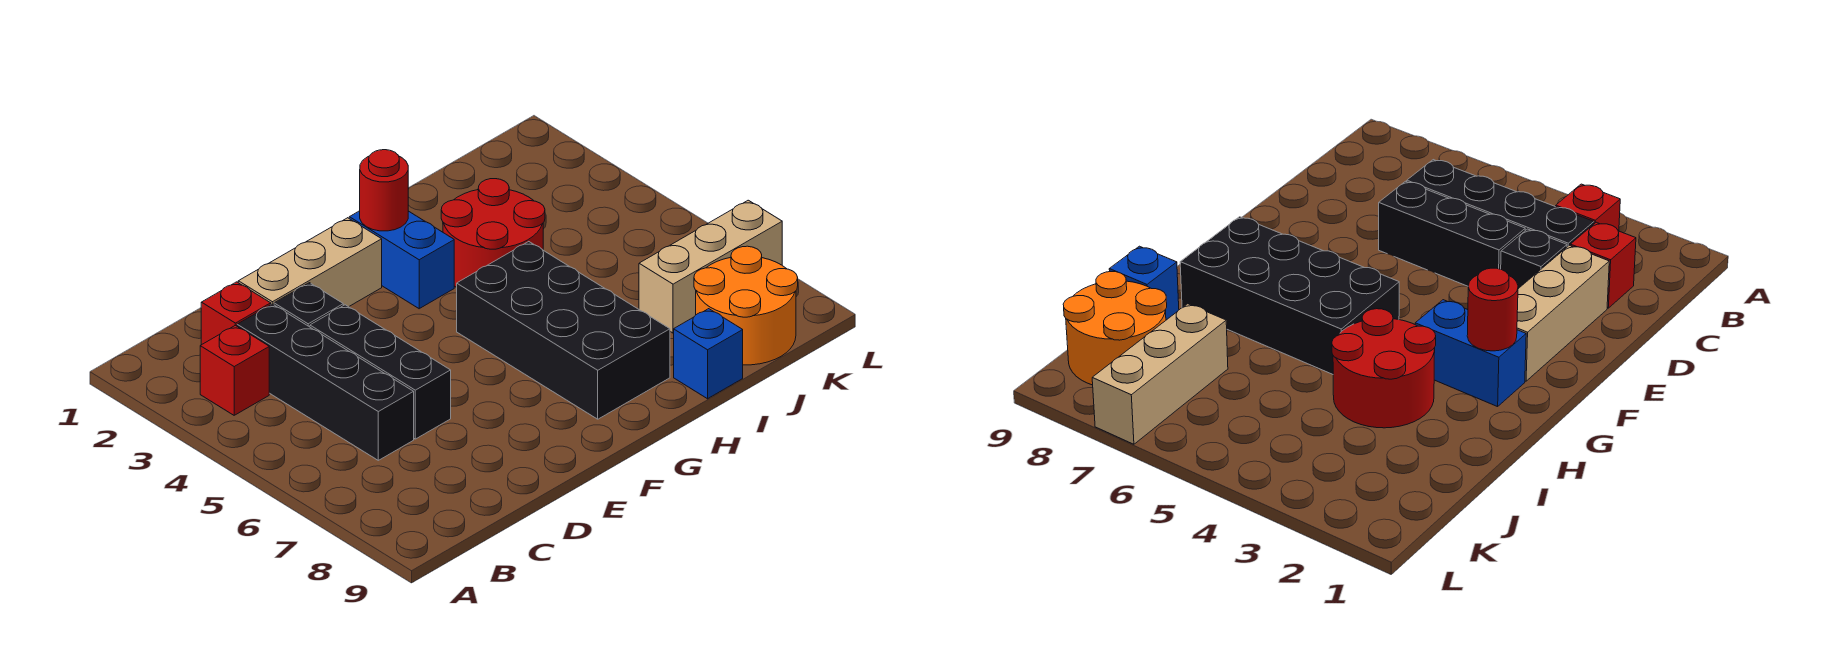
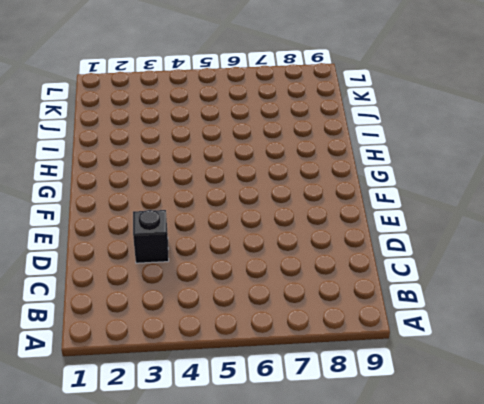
none -> red brick B3 level 1
none -> red brick C2 level 1
none -> black brick C3:C6 level 1

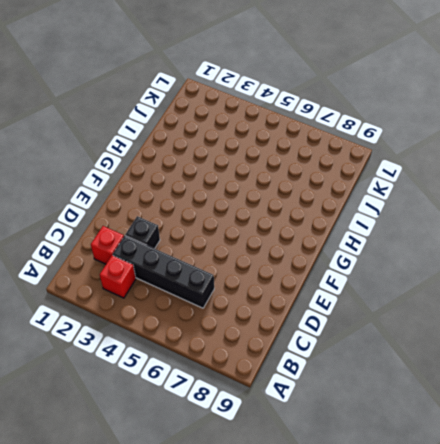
none -> tan brick D2:F2 level 1
none -> black brick D4:D6 level 1
none -> blue brick G2:G3 level 1

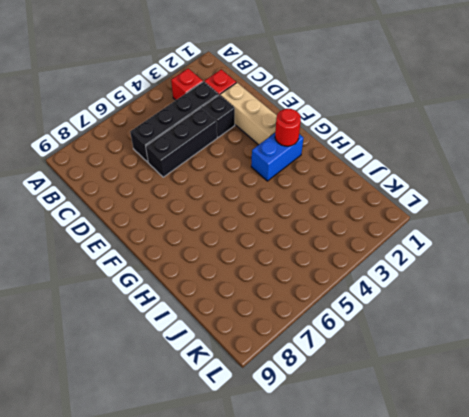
none -> black brick G5:H8 level 1
none -> red round brick H3:I4 level 1
none -> blue brick I9 level 1

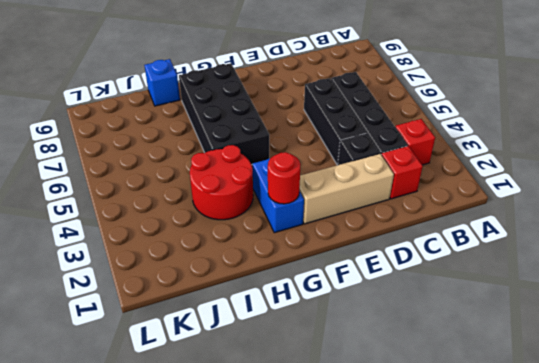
none -> tan brick J7:L7 level 1
none -> orange round brick J8:K9 level 1

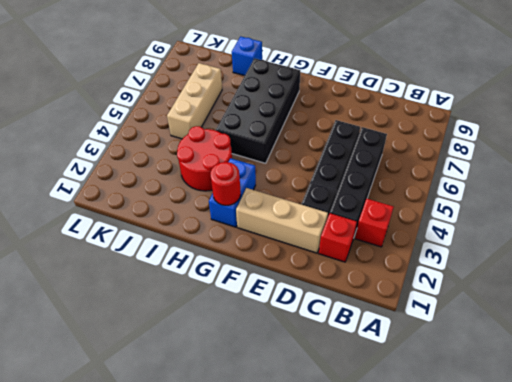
tan brick J5:J7 level 1 -> tan brick J7:L7 level 1
none -> orange round brick J8:K9 level 1

